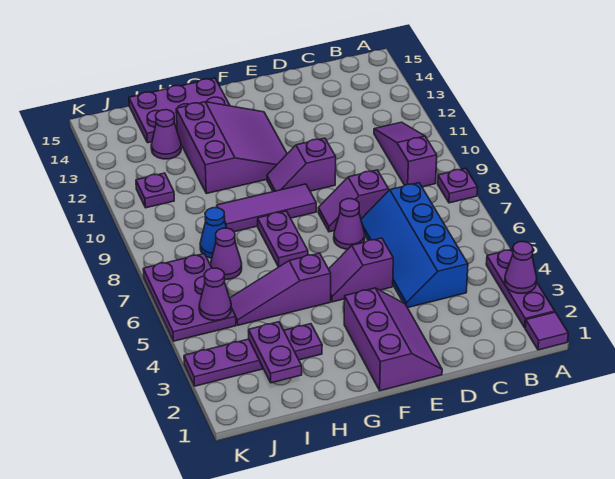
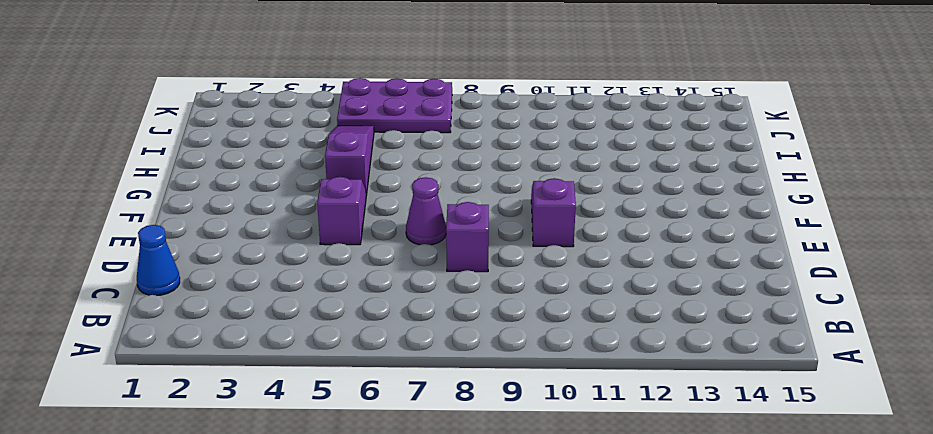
blue cone C1 level 1 -> blue cone I8 level 1
none -> purple tile A1 level 1
none -> purple plate A2:A4 level 1
none -> purple plate A8 level 1

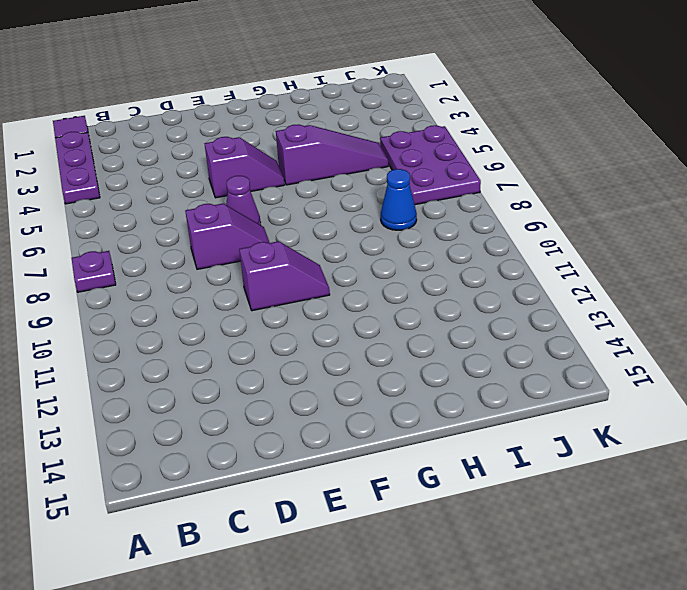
none -> purple slope B9:B11 level 1 top 9
none -> blue slope C4:D7 level 1 top C
none -> purple slope E1:F3 level 1 top F

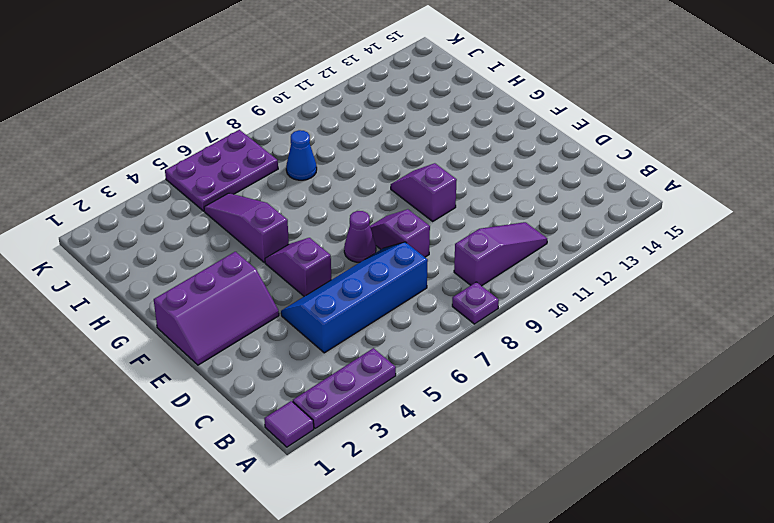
none -> purple tile F9:H9 level 1
none -> purple slope F11:H13 level 1 top H
none -> purple plate G7:G8 level 1

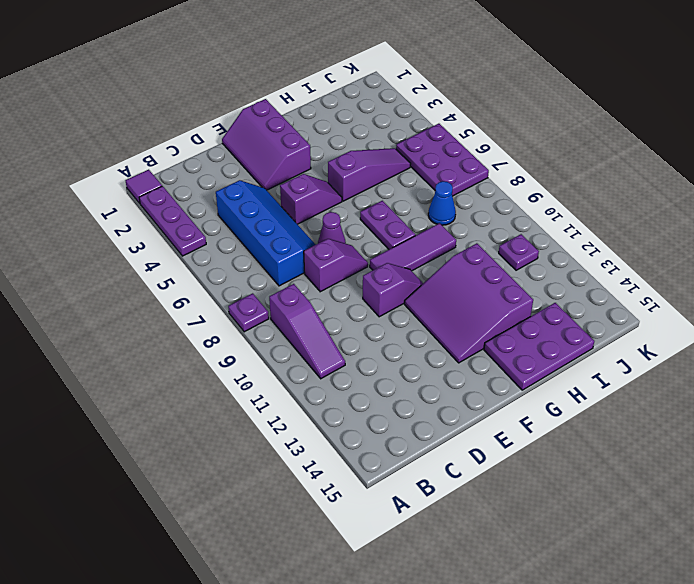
none -> purple plate H3:K3 level 1
none -> purple cone I7 level 1
none -> purple cone I13 level 1

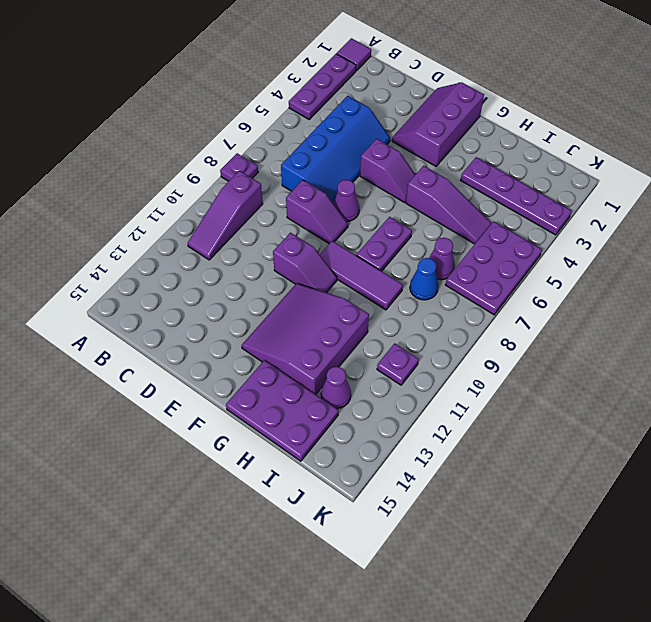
none -> purple cone A3 level 2
none -> purple plate I2:I3 level 2
none -> purple cone J5 level 2

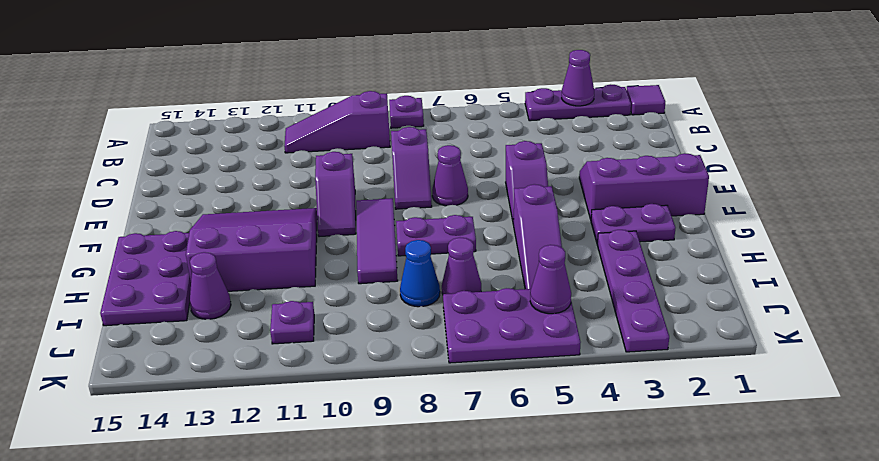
purple plate G2:G3 level 1 -> purple plate I2:I3 level 2
none -> blue slope C4:D7 level 1 top C

